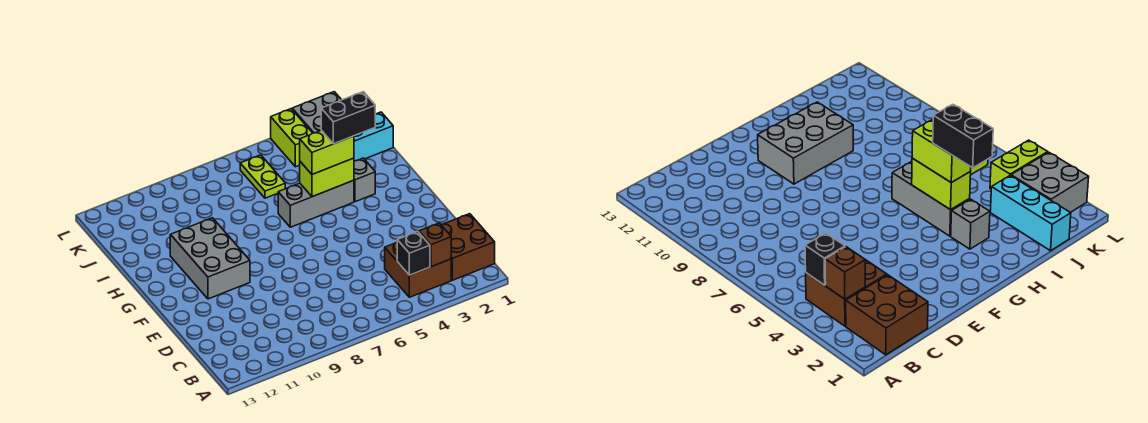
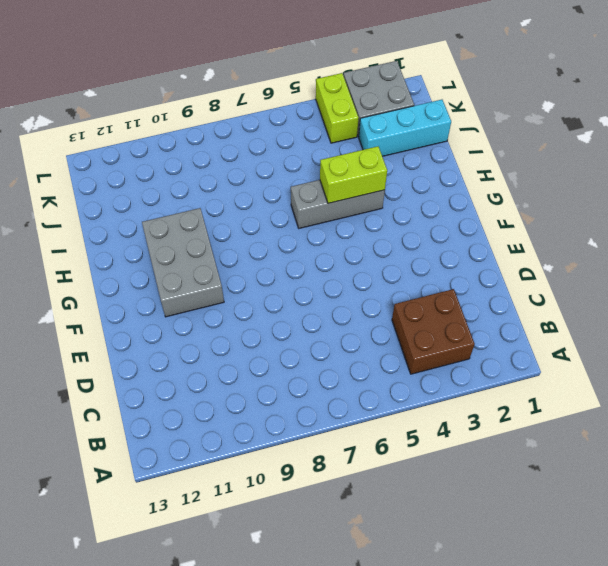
none -> brown brick B1:C2 level 1
none -> grey brick H3 level 1
none -> lime plate J6:K6 level 1

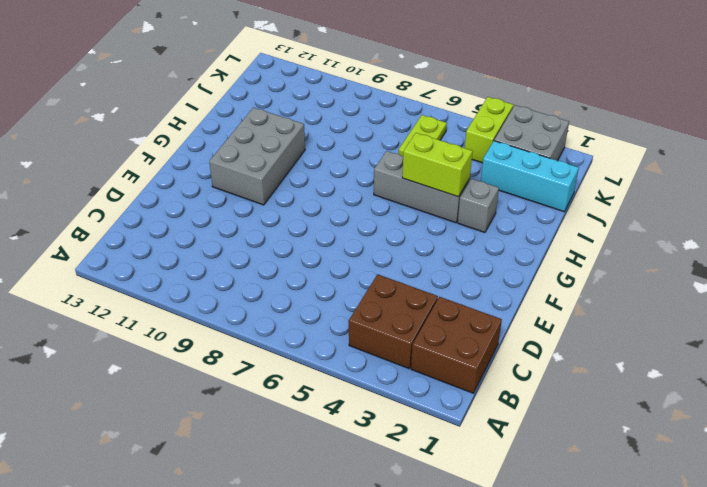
none -> brown brick B3 level 2
none -> black brick B4 level 2
none -> lime brick H4:H5 level 3

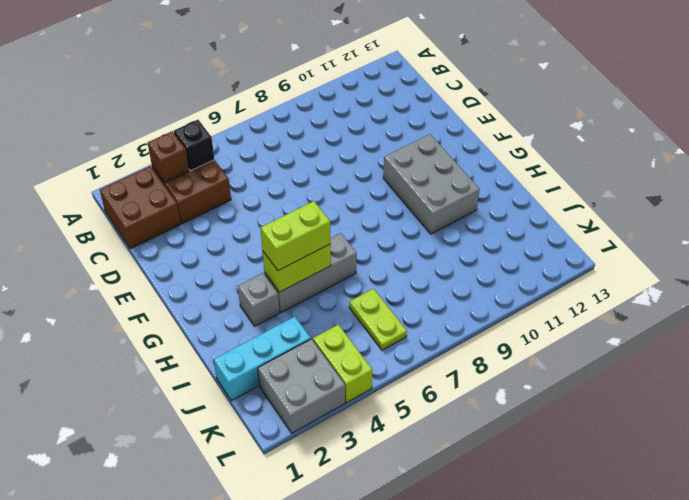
none -> black brick H3:H4 level 4

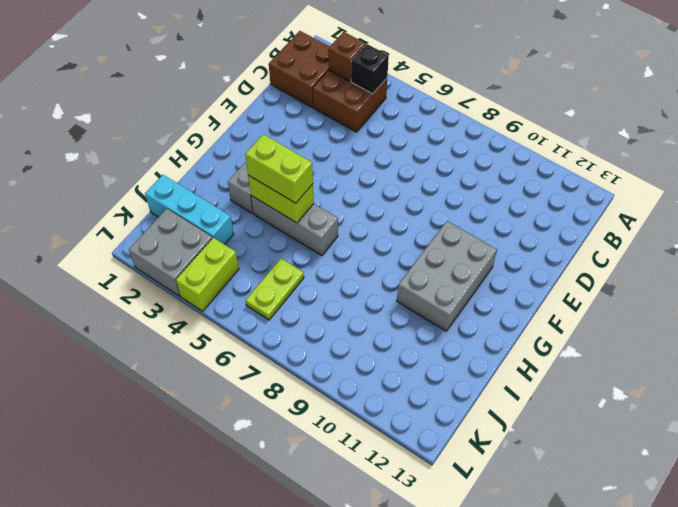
none -> black brick H3:H4 level 4

